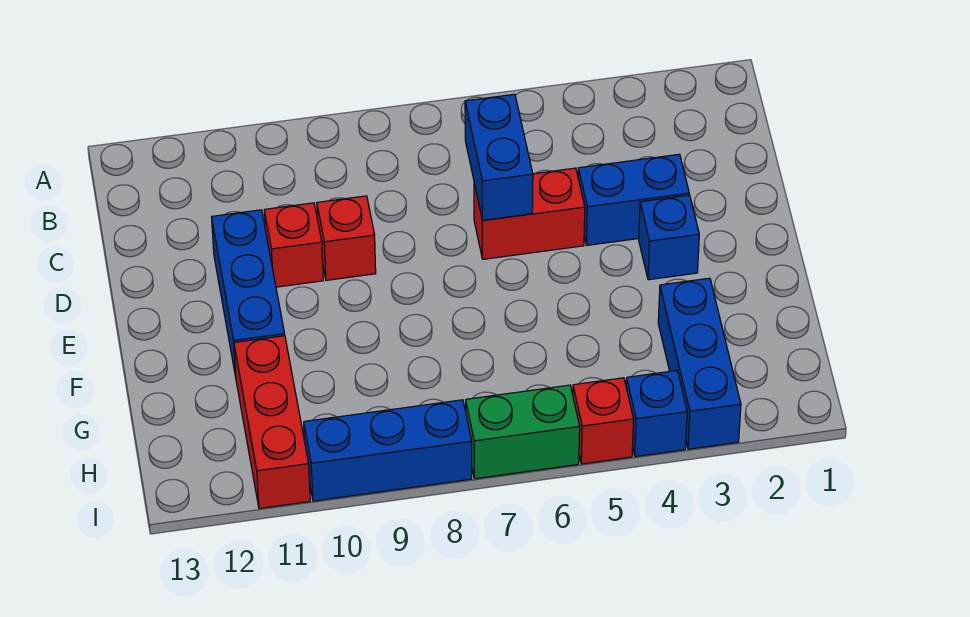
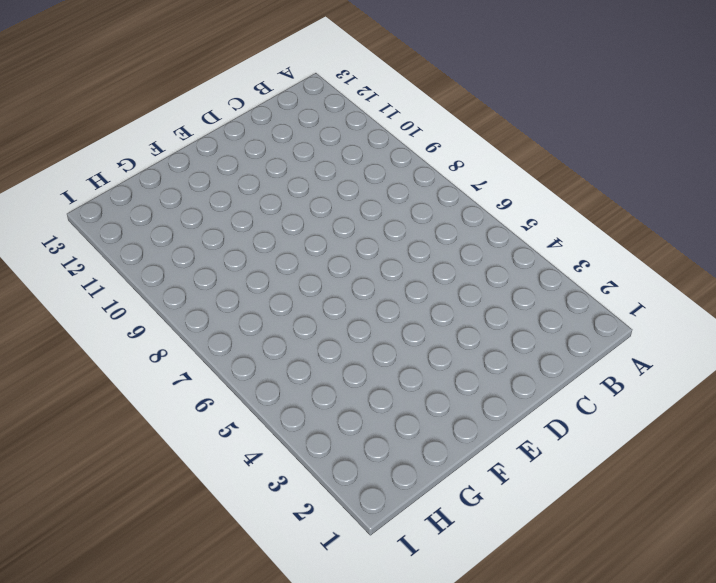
none -> blue brick D3:D4 level 1
none -> red brick D5:D6 level 1
none -> red brick D9 level 1

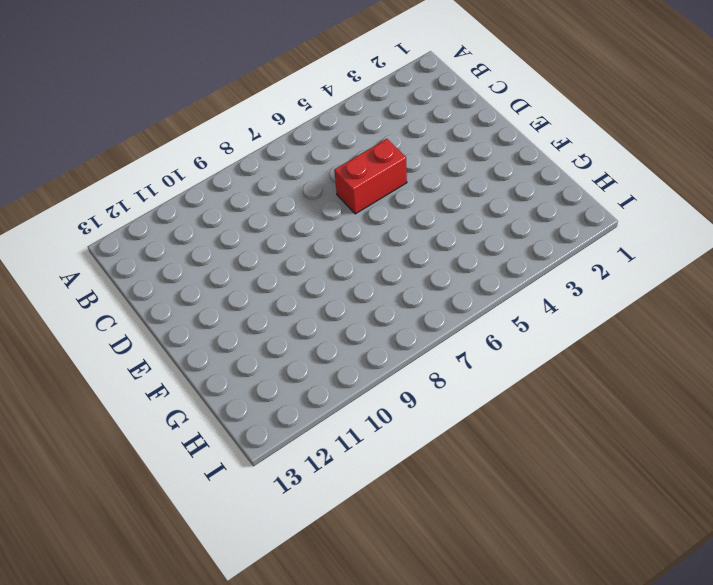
none -> blue brick D3:D4 level 1
none -> red brick D9 level 1
none -> red brick D10 level 1

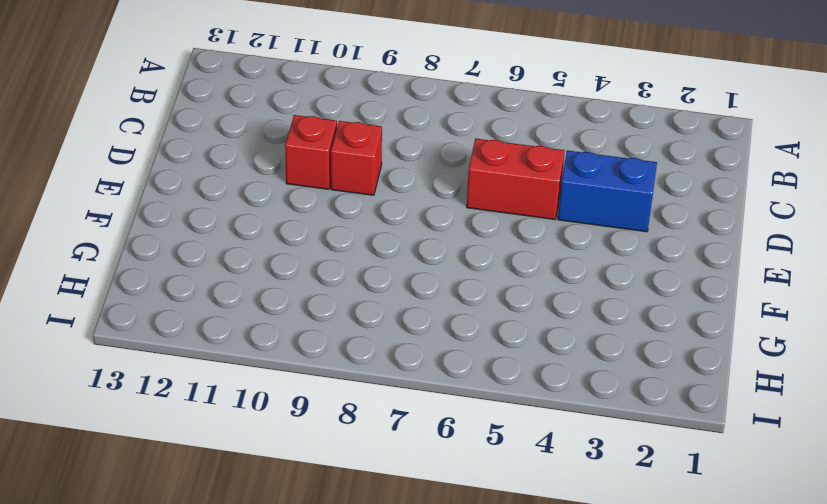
none -> blue brick D11:F11 level 1
none -> blue brick E3 level 1
none -> blue brick G3:I3 level 1

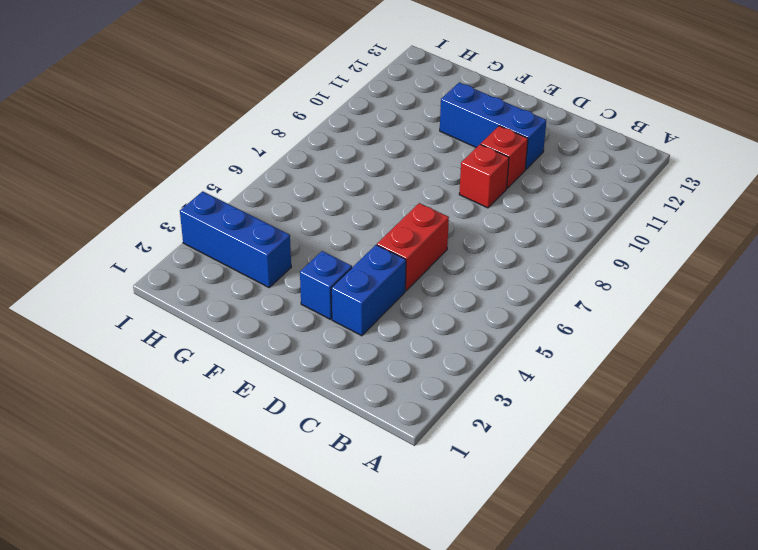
none -> red brick G11:I11 level 1
none -> blue brick I4 level 1
none -> red brick I5 level 1

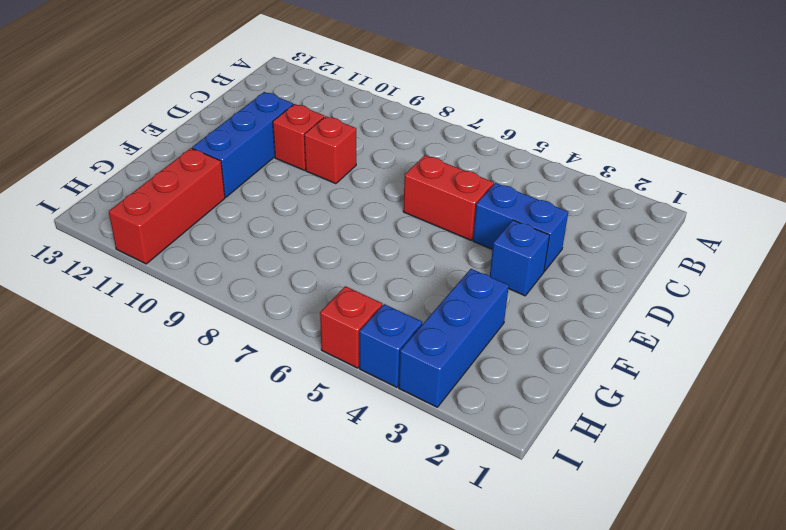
none -> green brick I6:I7 level 1
none -> blue brick I8:I10 level 1
none -> blue brick C6:D6 level 2

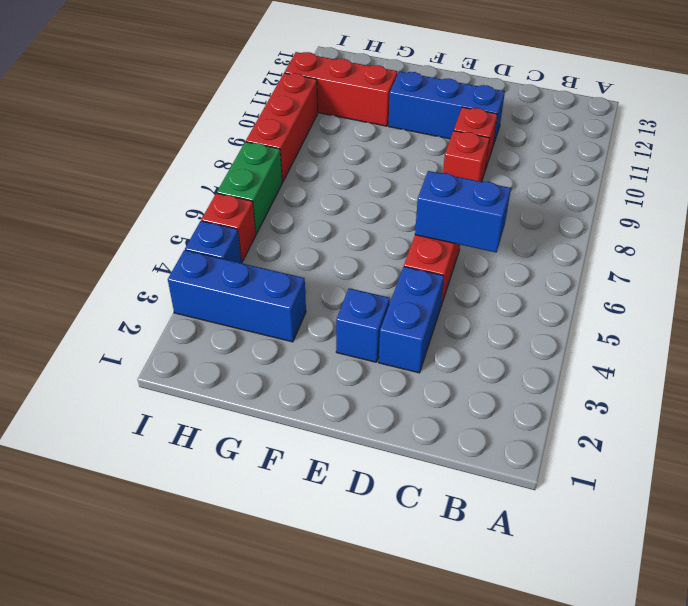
red brick I8:I10 level 1 -> blue brick I8:I10 level 1

